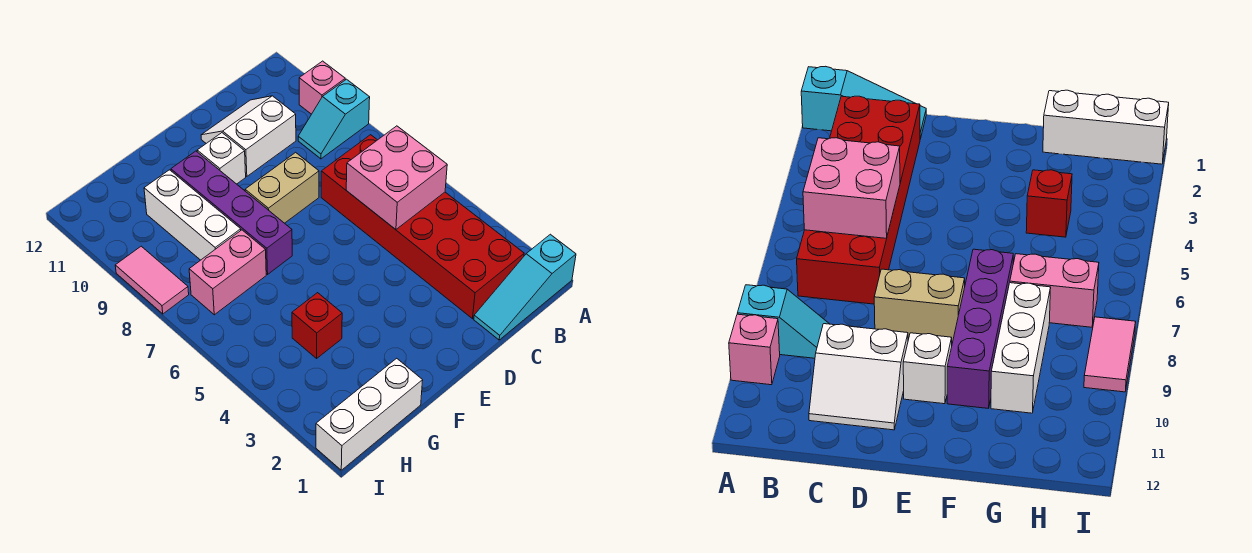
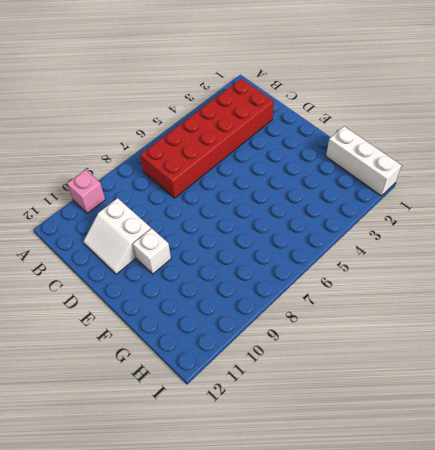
none -> cyan slope A1:C1 level 1 top A
none -> cyan slope A9:B9 level 1 top A
none -> tan brick D8:E8 level 1

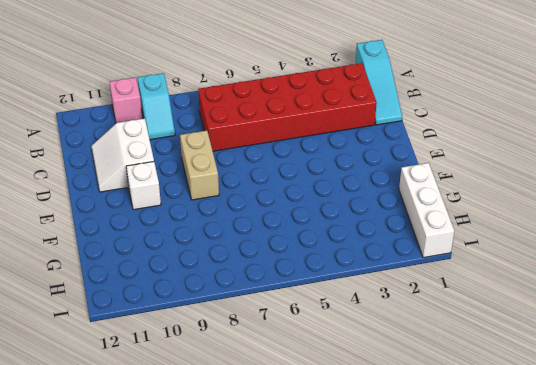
none -> purple brick F7:F10 level 1
none -> red brick G4 level 1
none -> pink brick G7:H7 level 1

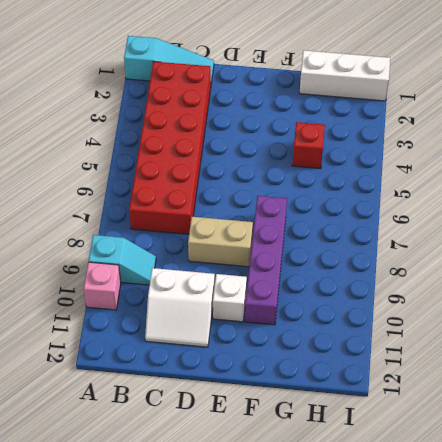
none -> pink brick G7:H7 level 1
none -> white brick G8:G10 level 1
none -> pink tile I8:I9 level 1

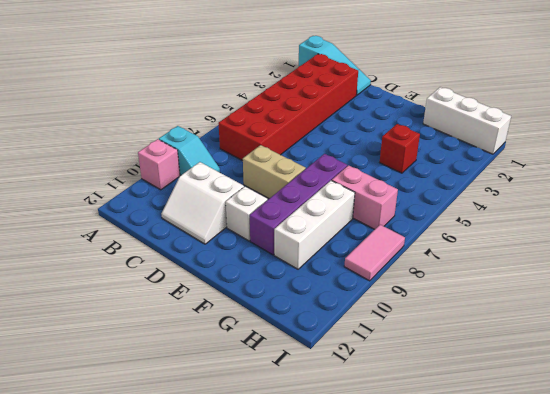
none -> pink brick B5:C6 level 2

